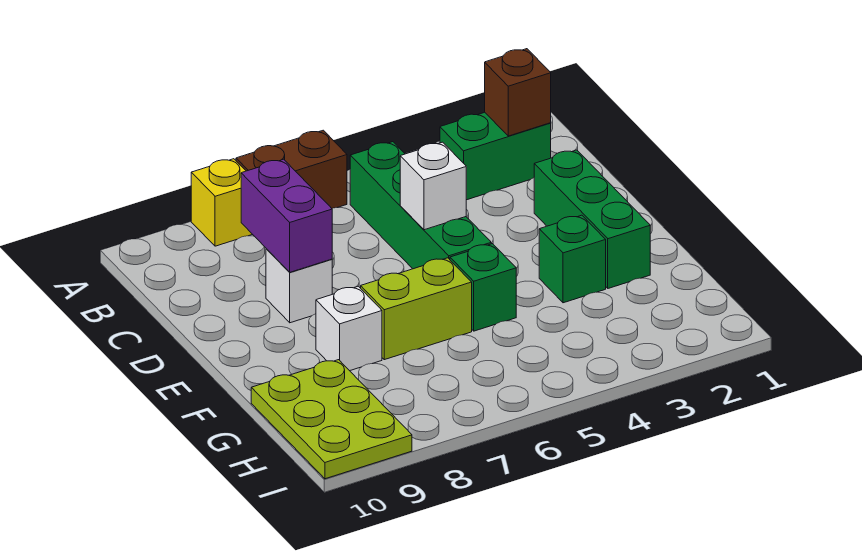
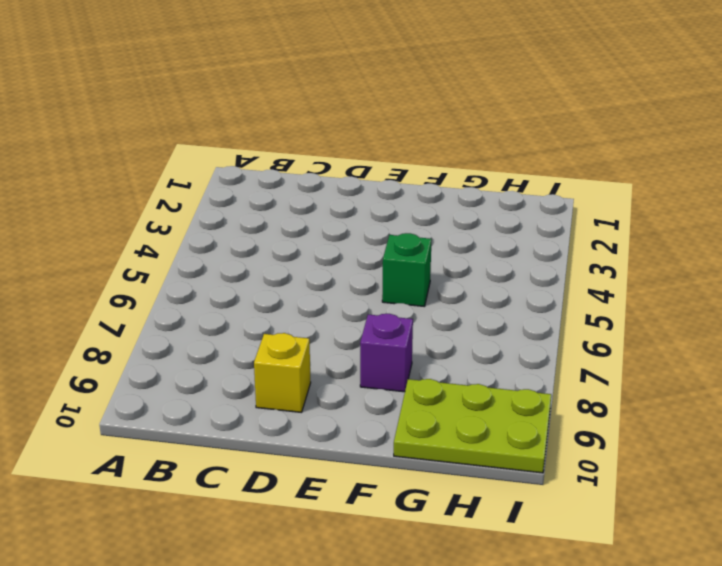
yellow brick D9 level 1 -> yellow brick A8 level 1
purple brick F8 level 1 -> white brick F8 level 1
none -> brown brick A6:A7 level 1
none -> green brick B2:B3 level 1
none -> green brick B5:E5 level 1

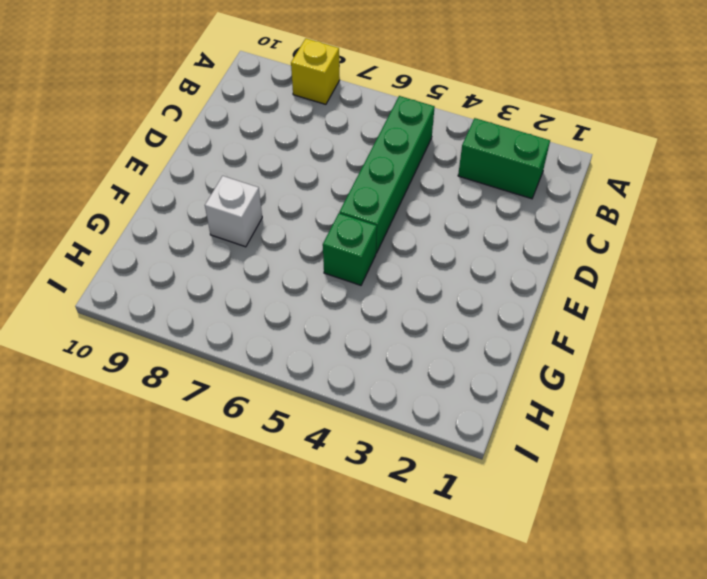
none -> brown brick A6:A7 level 1
none -> green brick D2:F2 level 1
none -> white brick D8 level 1

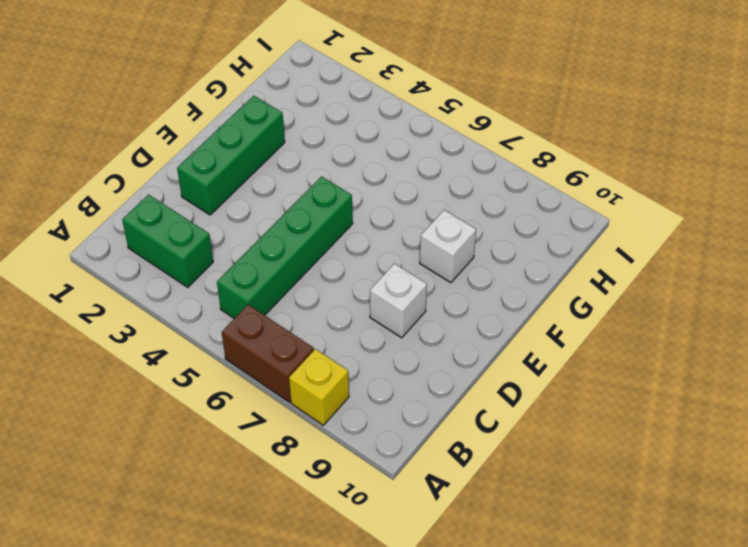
none -> green brick F3 level 1
none -> green brick F5 level 1
none -> lime brick F6:F7 level 1

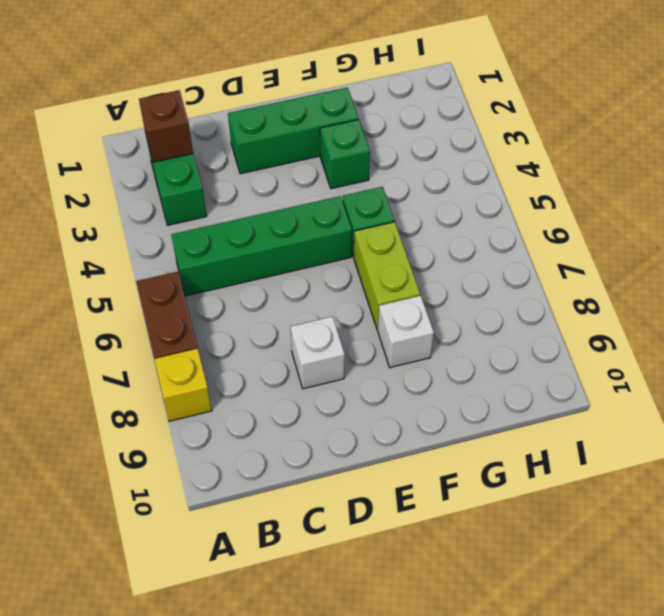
none -> lime plate G9:I10 level 1
none -> purple brick C8:D8 level 2
none -> white brick D5 level 2

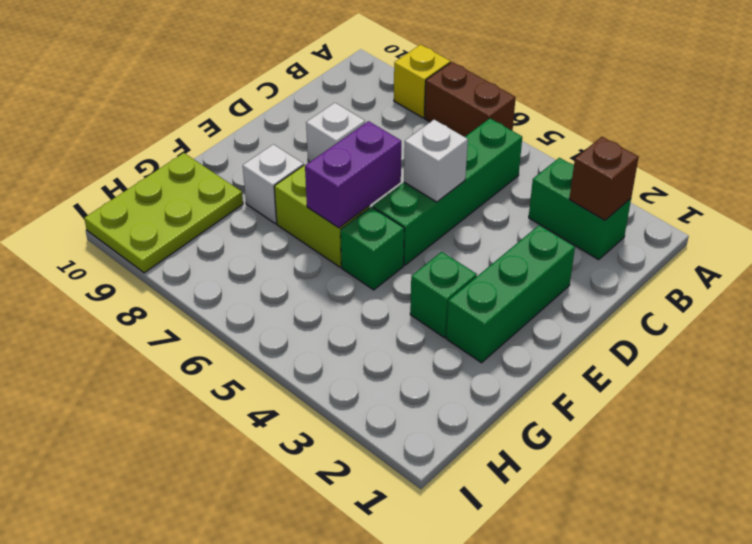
purple brick E6:F6 level 2 -> purple brick C8:D8 level 2

